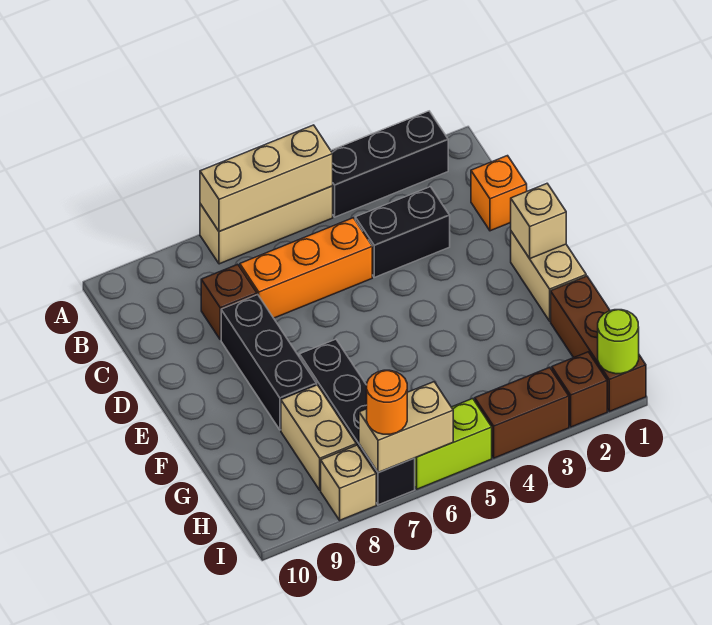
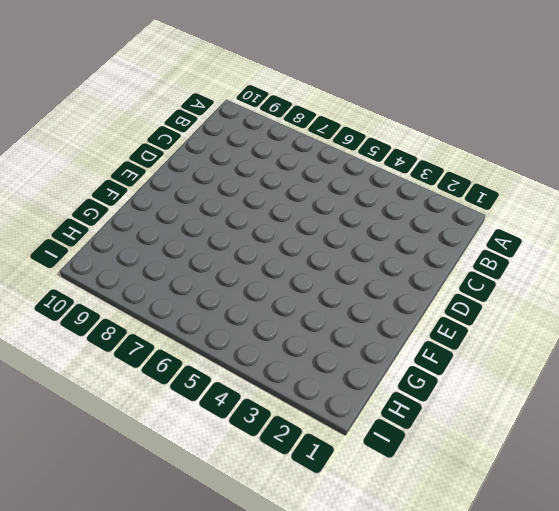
none -> black brick A2:A4 level 1
none -> tan brick A5:A7 level 1
none -> orange brick C1 level 1

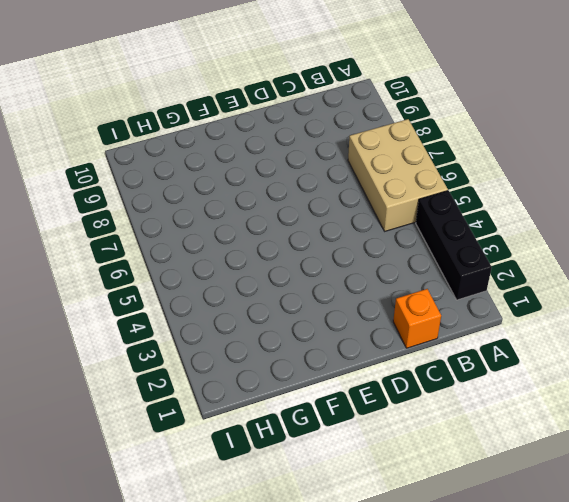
tan brick A5:B7 level 1 -> tan brick A5:A7 level 1
none -> black brick C3:C4 level 1
none -> orange brick C5:C7 level 1
none -> brown brick C8 level 1

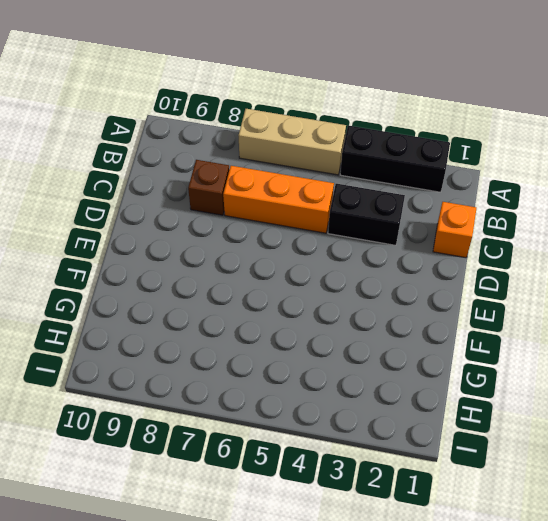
none -> black brick D8:F8 level 1
none -> tan brick E1:F1 level 1
none -> black brick F7:I7 level 1

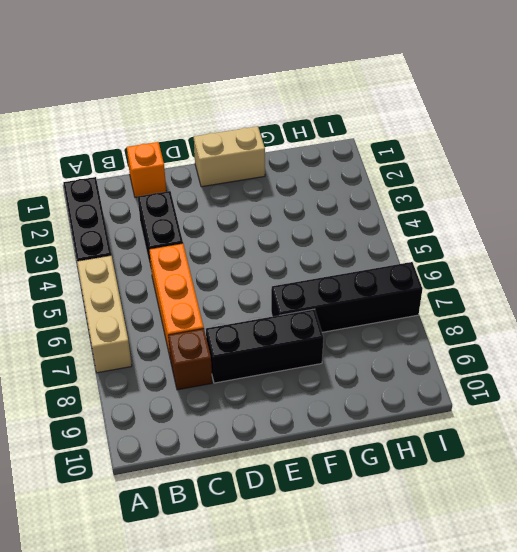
none -> brown brick G1:I1 level 1
none -> tan brick G8:H8 level 1
none -> brown brick I2 level 1

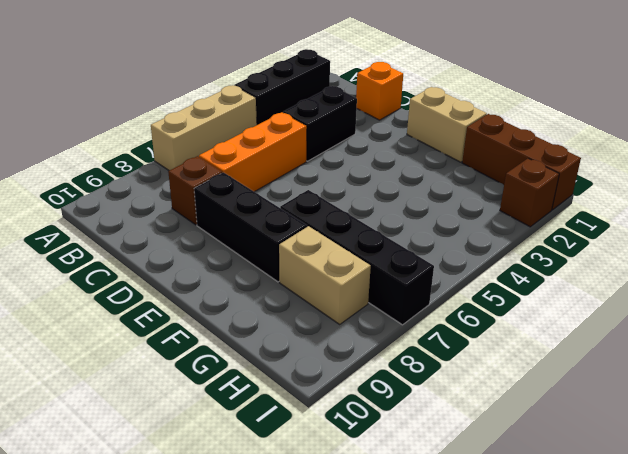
none -> brown brick I3:I4 level 1
none -> lime brick I5:I6 level 1
none -> tan brick I8 level 1

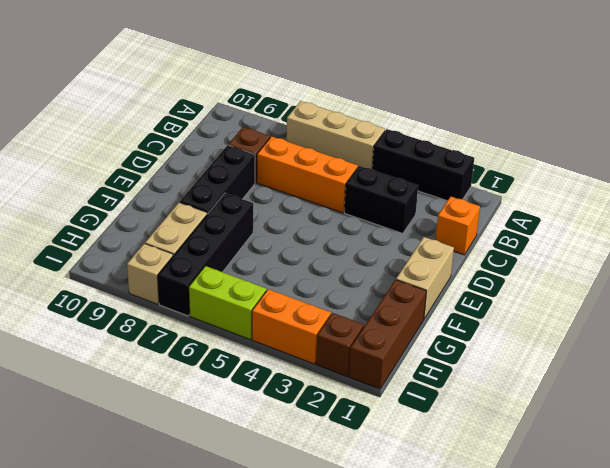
orange brick I3:I4 level 1 -> brown brick I3:I4 level 1
none -> tan brick A5:A7 level 2
none -> tan brick E1 level 2
none -> lime round brick I1 level 2

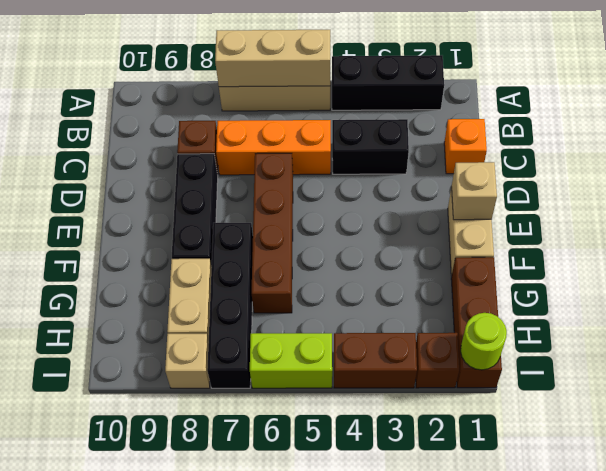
brown brick D6:G6 level 1 -> none
none -> tan brick I6:I7 level 2
none -> orange round brick I7 level 3

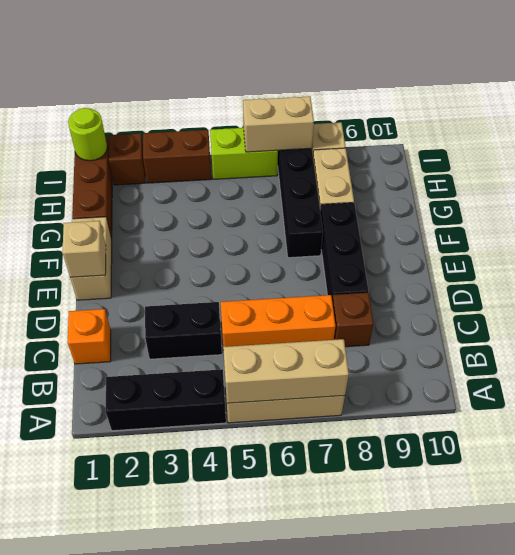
none -> orange round brick I7 level 3

